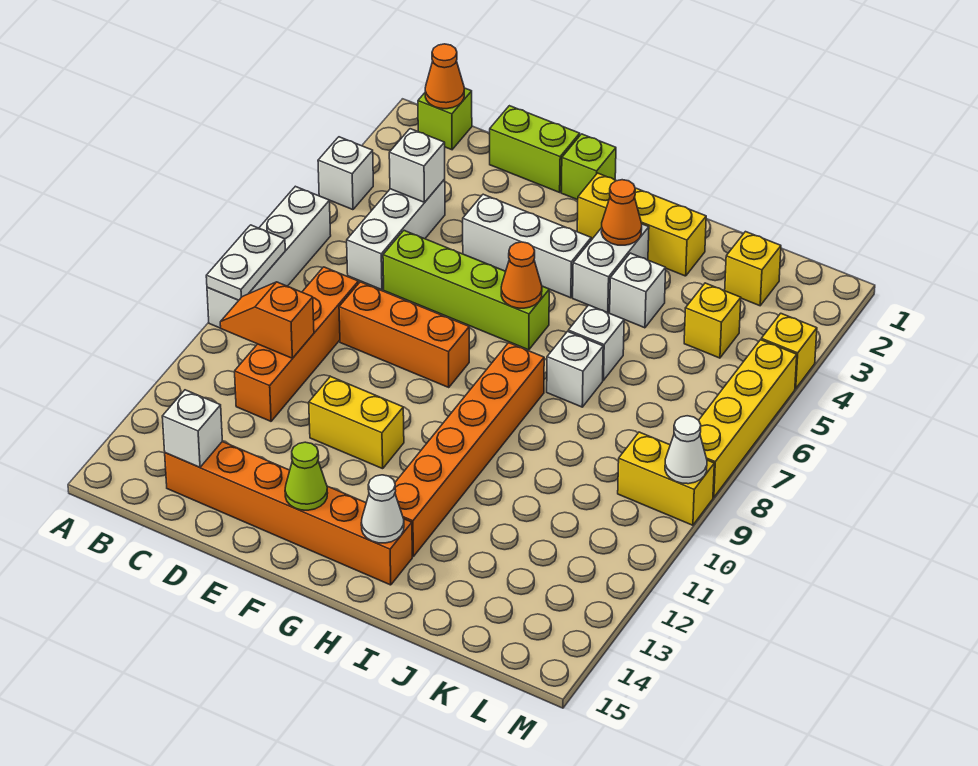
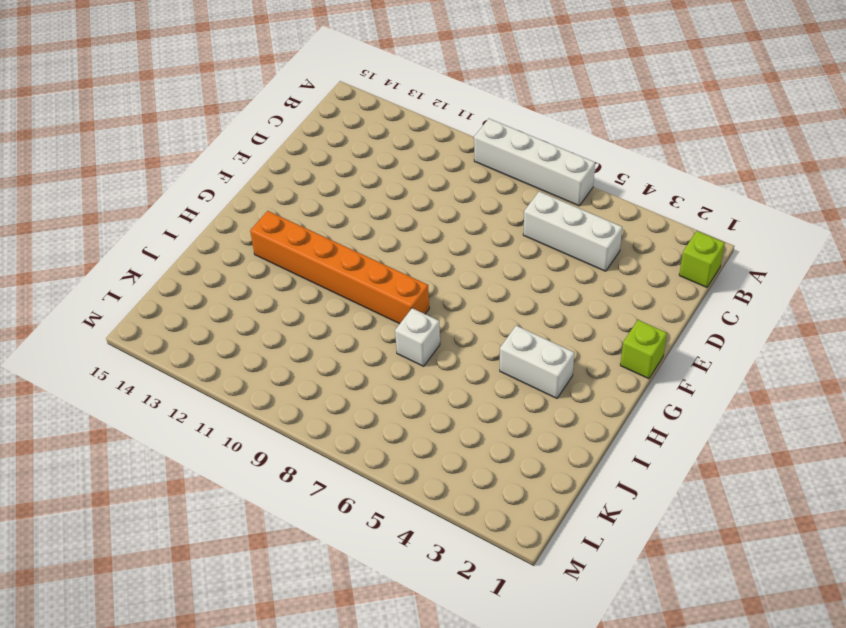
none -> white brick A4 level 1
none -> orange brick C8:C11 level 1
none -> orange brick C14:H14 level 1
none -> lime brick D1:E1 level 1

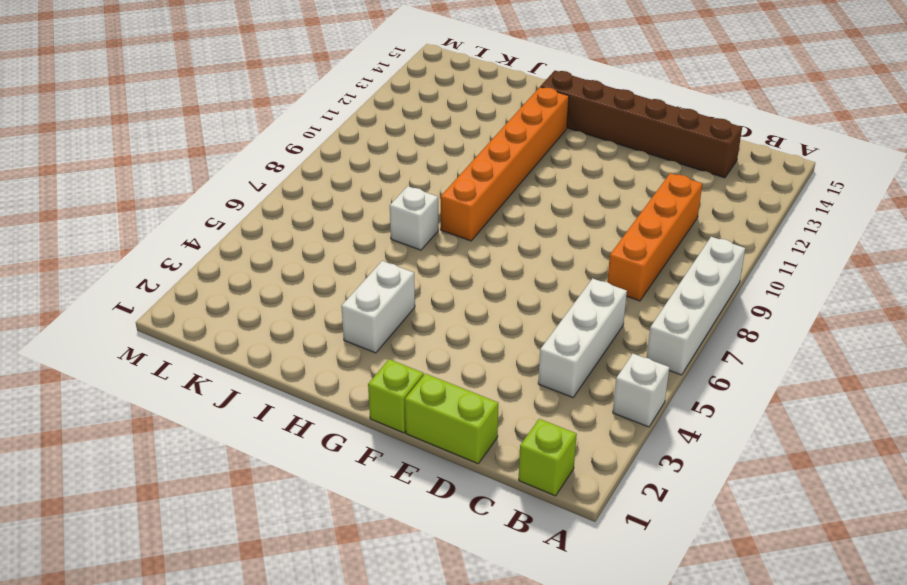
brown brick C14:H14 level 1 -> orange brick C14:H14 level 1
none -> lime brick D6:G6 level 1
none -> orange brick D8:F8 level 1
none -> white brick E4:G4 level 1
none -> yellow brick E11:F11 level 1

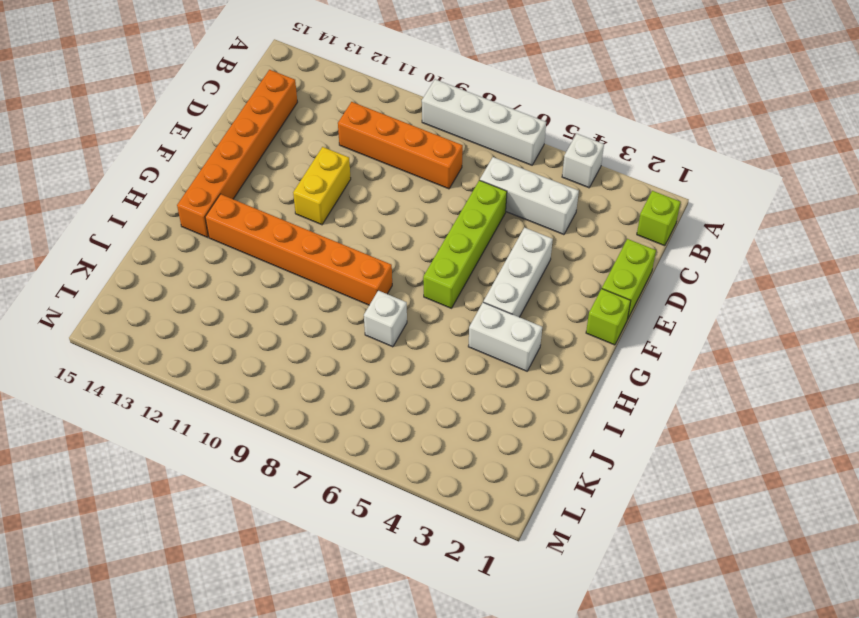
none -> orange brick D8:F8 level 1
none -> yellow brick G2:I2 level 1
none -> white brick I4 level 1
none -> white brick I6 level 1

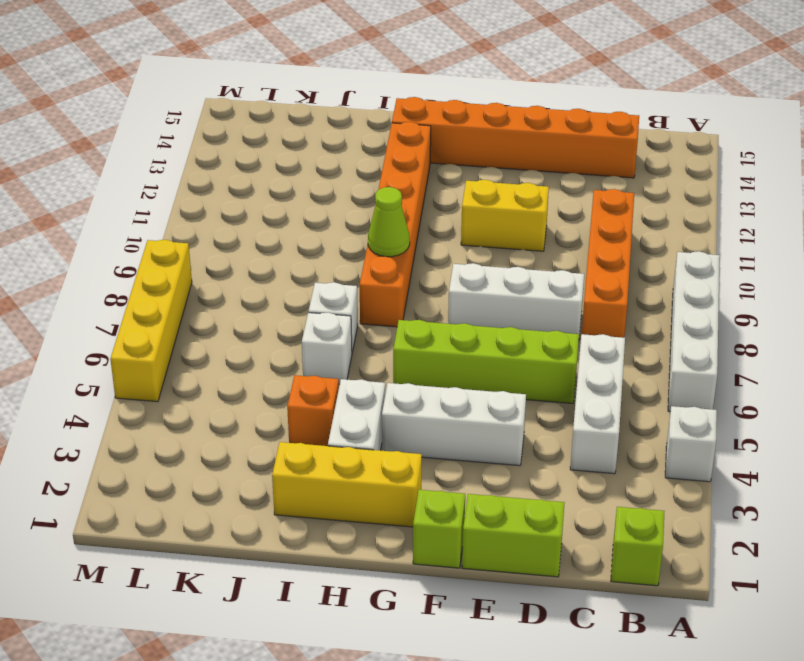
white brick D8:F8 level 1 -> orange brick D8:F8 level 1
lime cone H9 level 2 -> lime cone F14 level 2
orange brick I4 level 1 -> white brick I4 level 1
none -> yellow brick K2 level 1
none -> yellow brick K4 level 1
none -> yellow brick L9:M9 level 1
none -> yellow brick M4 level 1

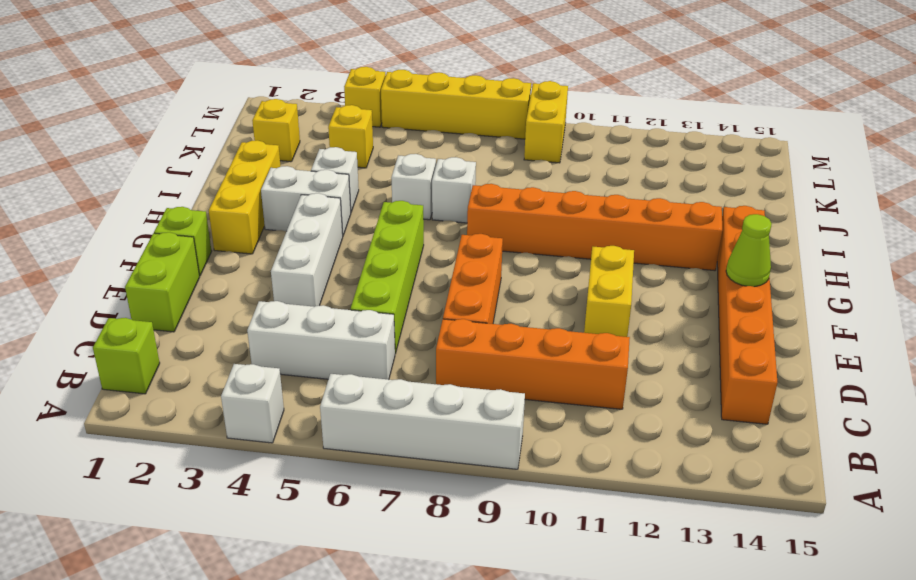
none -> white plate A8:A9 level 2
none -> orange cone B1 level 2
none -> orange slope B10:C10 level 2 top C
none -> white brick C4 level 2

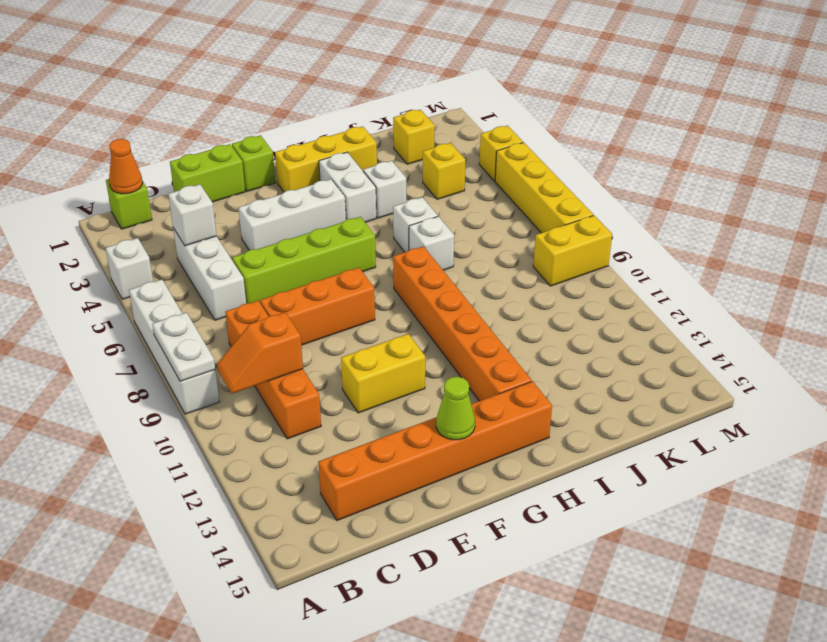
none -> white brick C14 level 2
none -> orange cone G6 level 2
none -> orange cone H3 level 2
none -> white cone H14 level 2

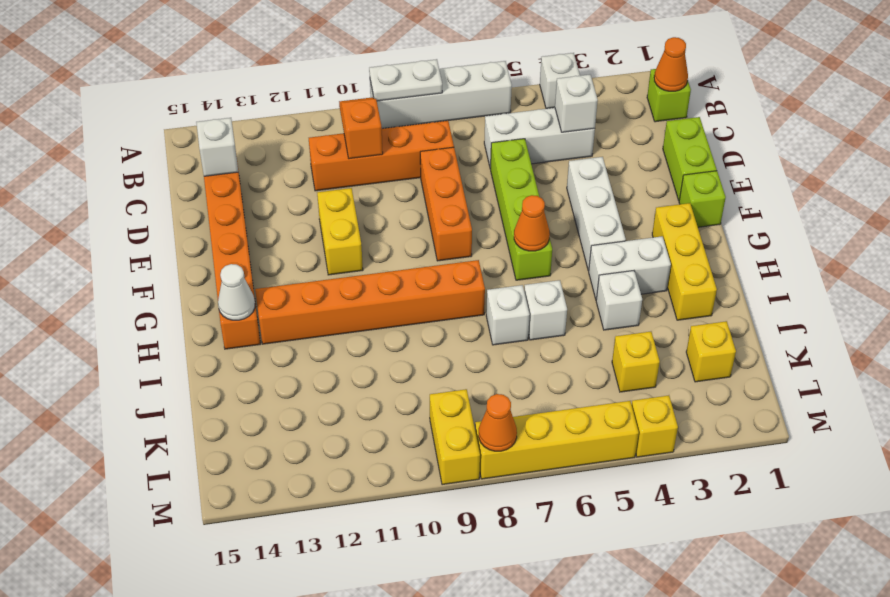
orange cone M8 level 2 -> orange cone H3 level 2
none -> lime cone F14 level 2
none -> white cone M9 level 2

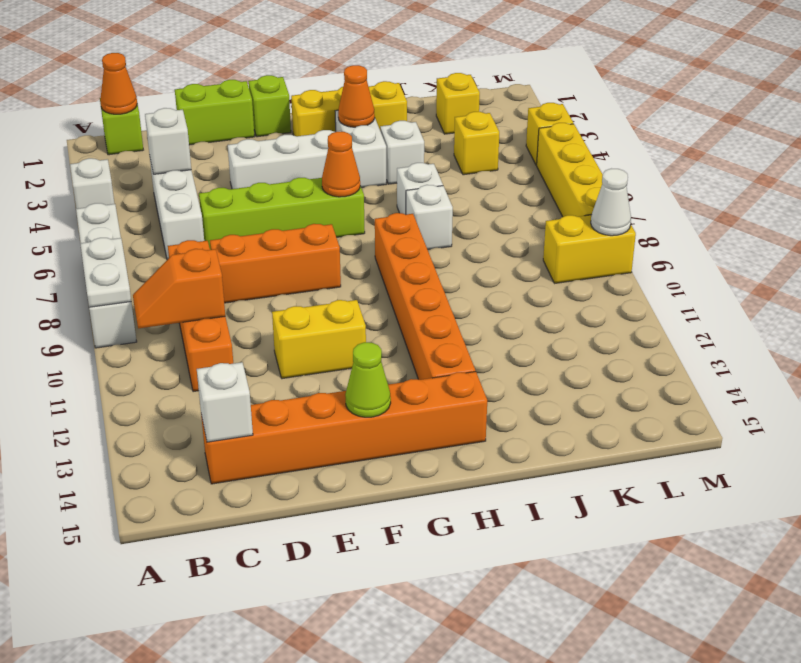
none -> white cone H14 level 2

